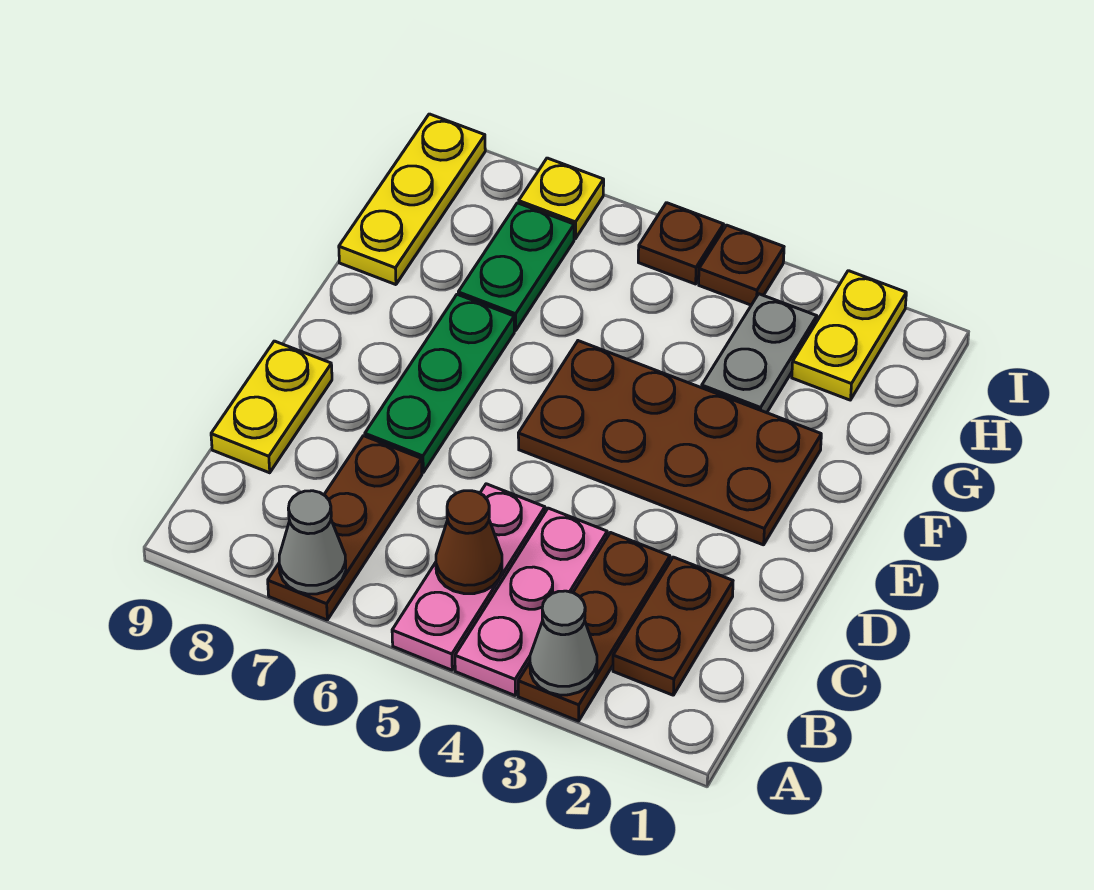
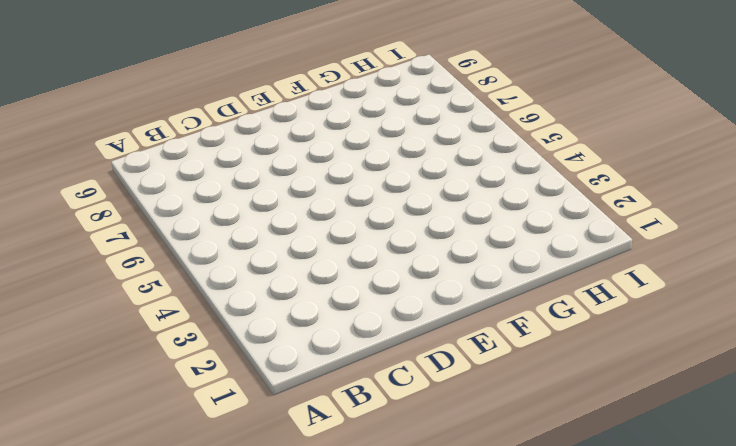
none -> brown plate A3:C3 level 1
none -> pink plate A4:C4 level 1
none -> pink plate A5:C5 level 1

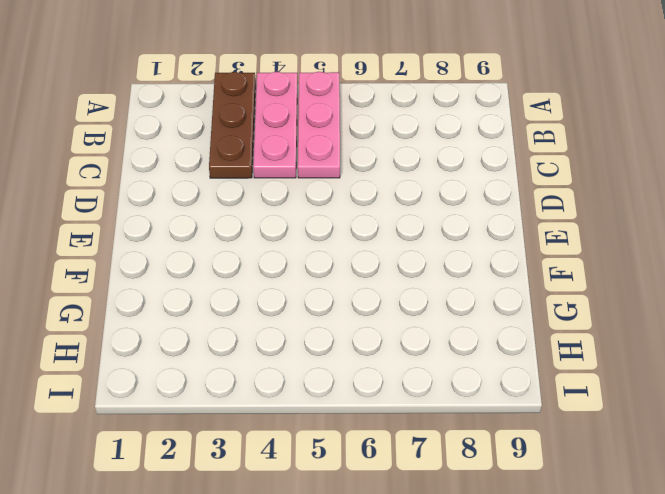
none -> brown plate A7:C7 level 1
none -> brown plate B2:C2 level 1
none -> yellow plate C9:D9 level 1

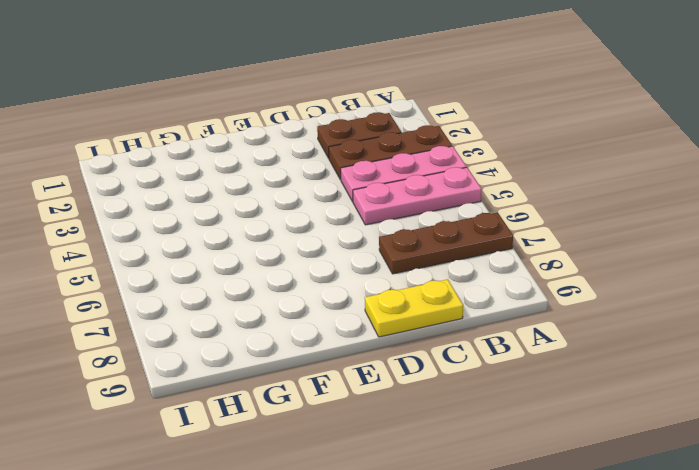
none -> green plate D7:F7 level 1
none -> brown plate E2:F5 level 1
none -> grey plate G3:H3 level 1

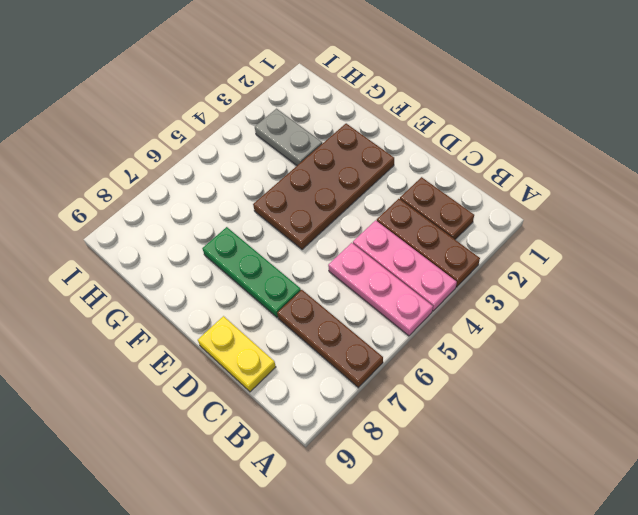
none -> green plate G7:H7 level 1
none -> yellow plate G9:I9 level 1
none -> yellow plate H2:I2 level 1

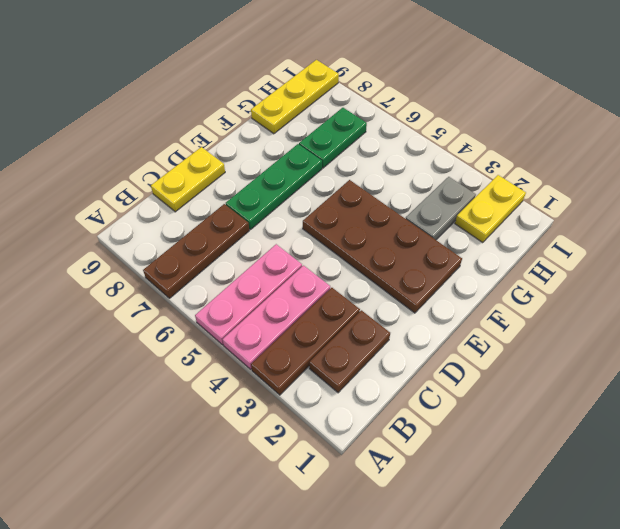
none -> brown plate I4 level 1
none -> brown plate I5 level 1
none -> yellow plate I7 level 1

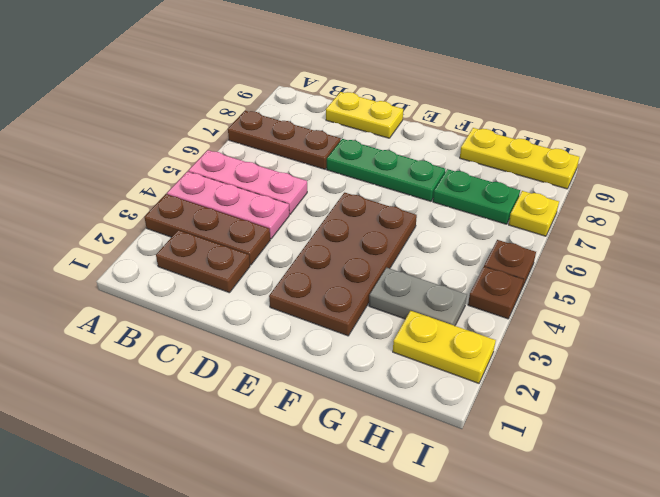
none -> grey cone A3 level 2
none -> grey cone A7 level 2
none -> brown cone B5 level 2

